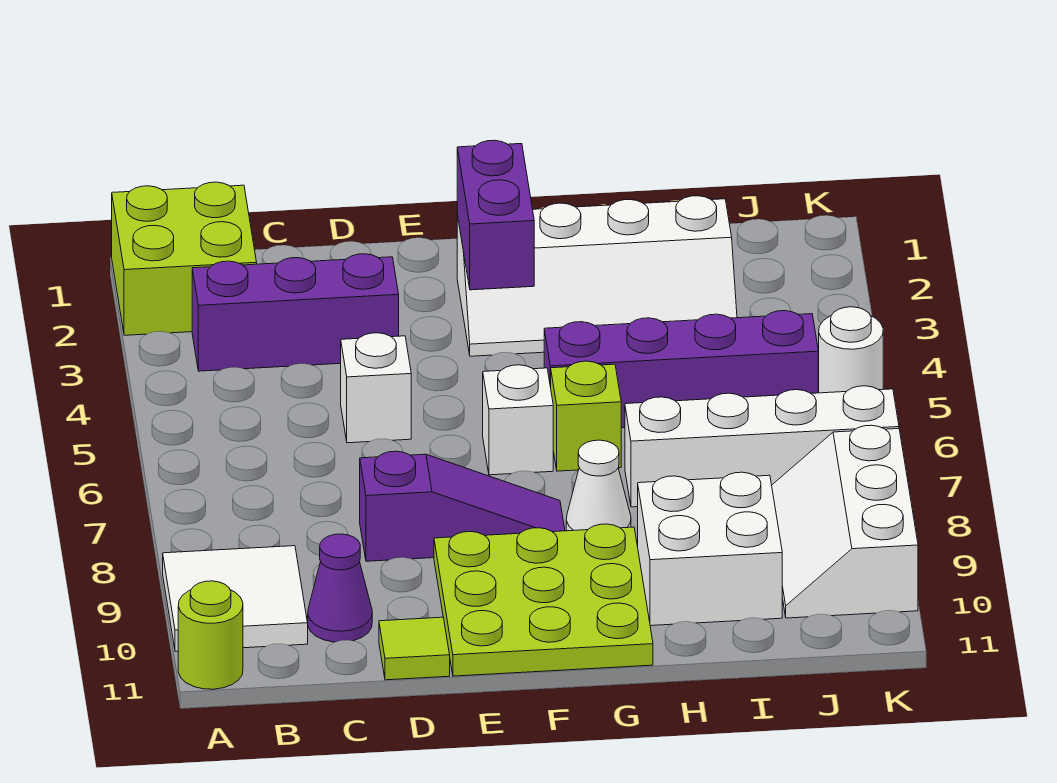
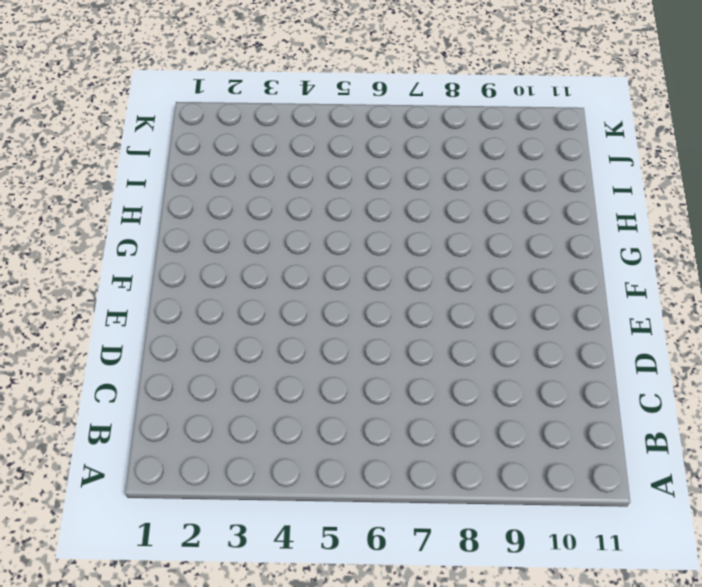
none -> lime brick A1:B2 level 1
none -> white tile A9:B10 level 1
none -> lime round brick A11 level 1

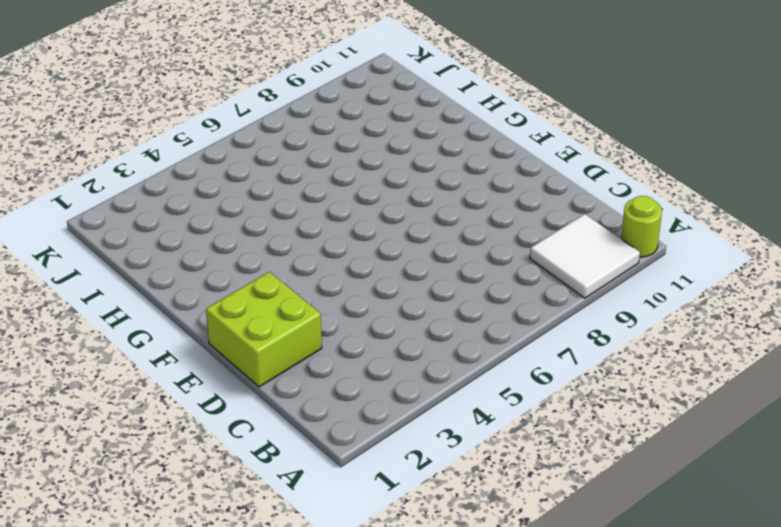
lime brick D1:E2 level 1 -> lime brick A1:B2 level 1
none -> purple brick B3:D3 level 1
none -> purple cone C10 level 1
none -> white brick D5 level 1

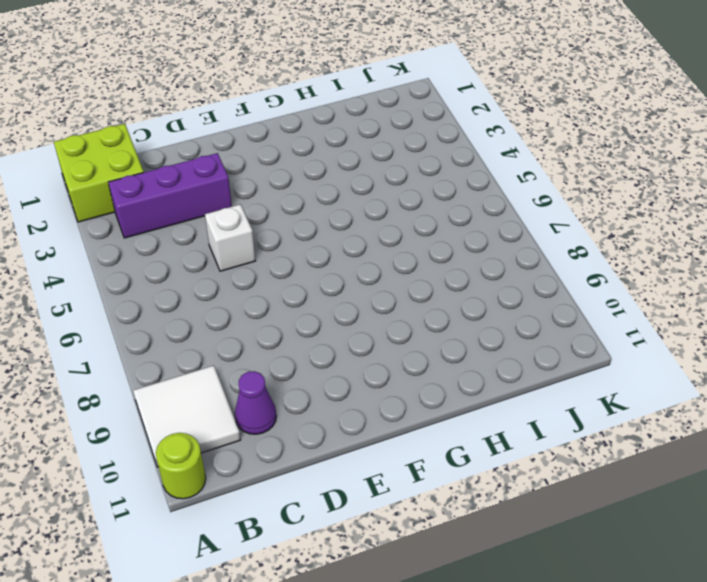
none -> purple slope D8:F8 level 1 top D
none -> lime tile D11 level 1
none -> lime plate E9:G11 level 1

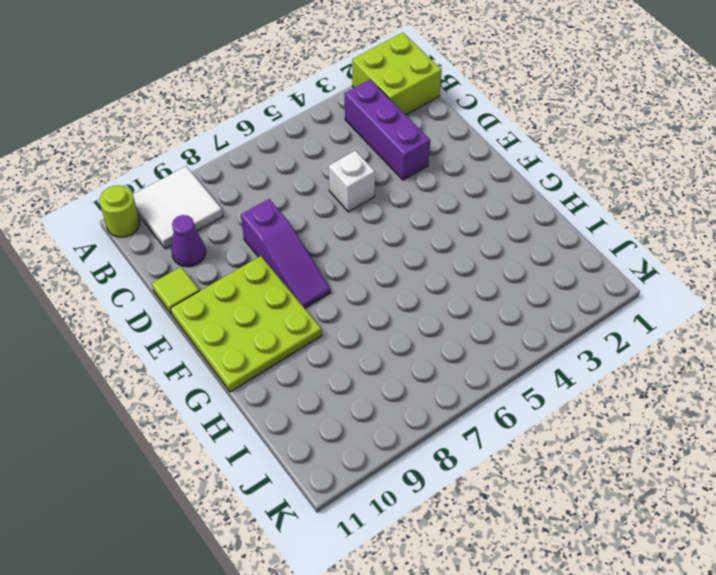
none -> white slope F2:I3 level 1 top 2
none -> white brick F6 level 1
none -> purple brick G5:J5 level 1

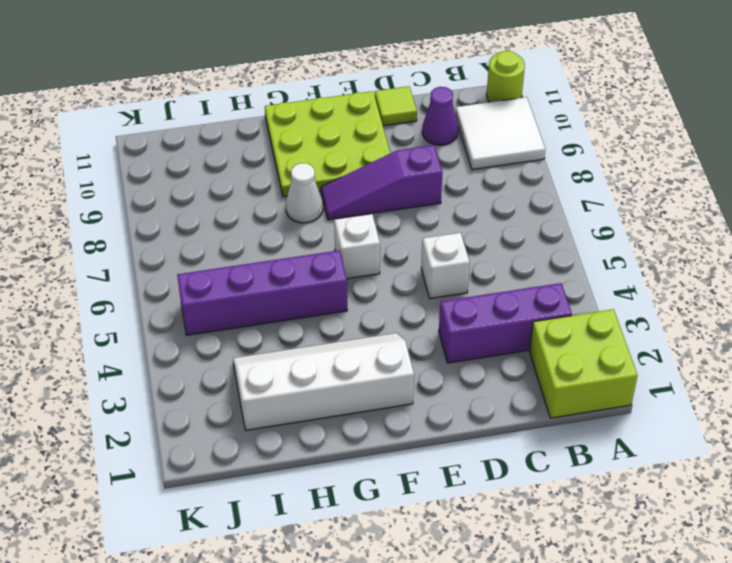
none -> lime brick G6 level 1
none -> white brick H7:K7 level 1
none -> white brick H9:I10 level 1

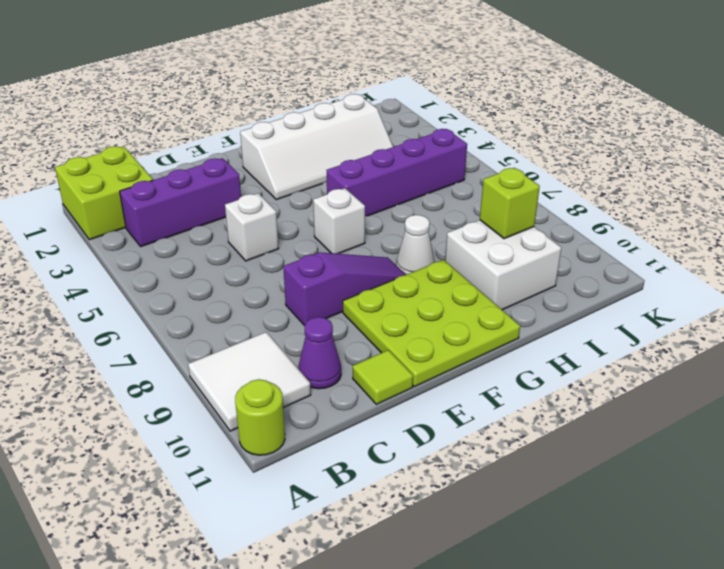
lime brick I9 level 2 -> lime brick G6 level 1
none -> white brick H7:K7 level 1
none -> white slope J8:K10 level 1 top K
none -> white round brick K5 level 1

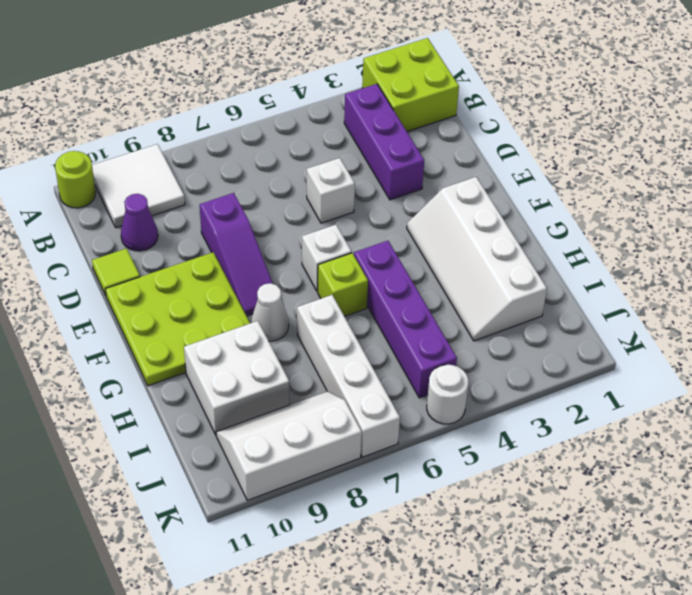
none -> purple brick F2:F3 level 2

